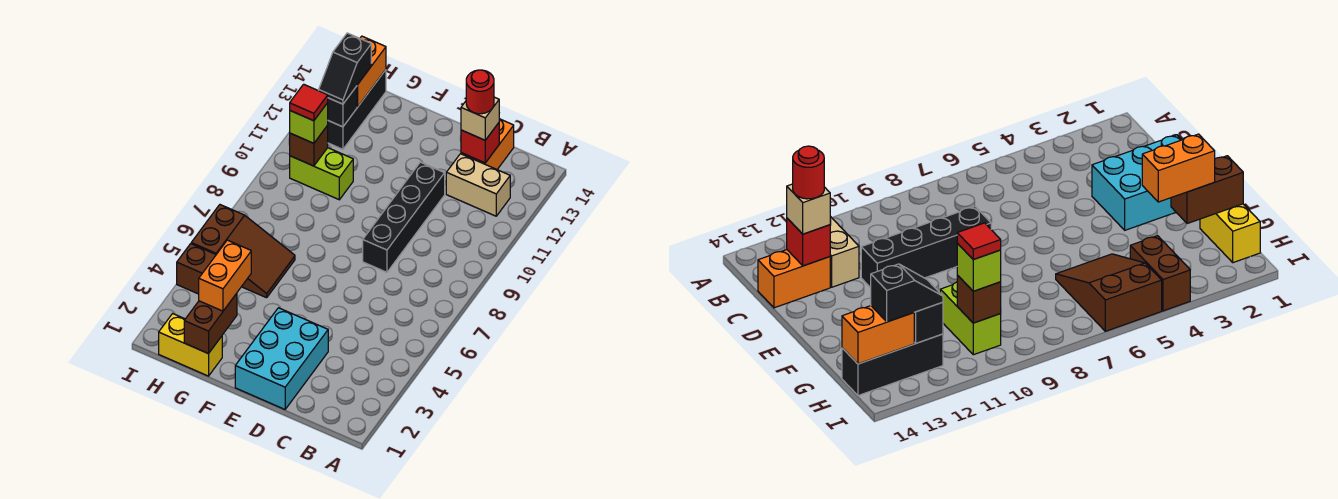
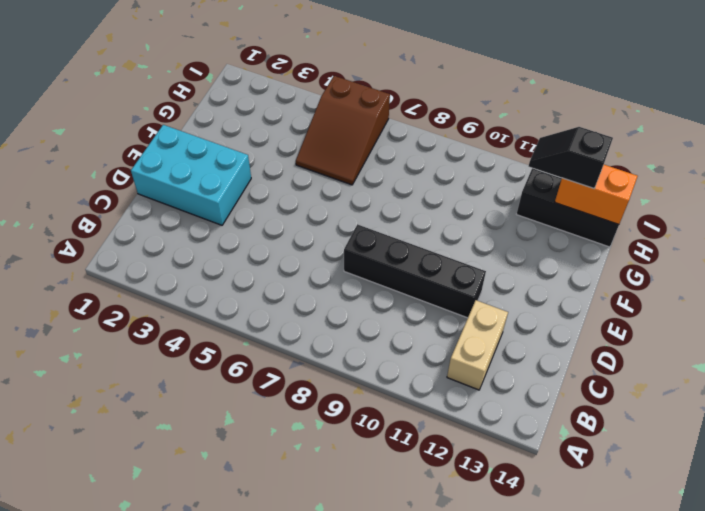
none -> orange brick C13:C14 level 1
none -> yellow brick G1:H1 level 1
none -> lime brick G10:H10 level 1

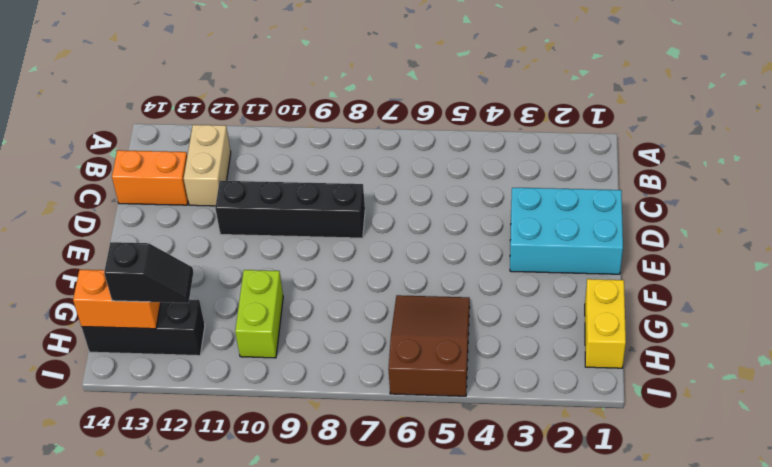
none -> brown brick H4:I4 level 1
none -> red brick C13 level 2
none -> brown brick G1:G2 level 2

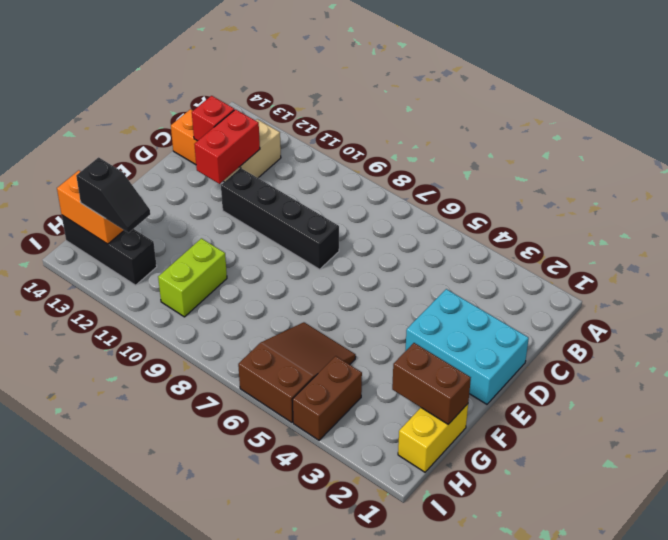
red brick C12:D12 level 2 -> none
none -> brown brick H10 level 2
none -> black brick H12 level 2
none -> tan brick C13 level 3

